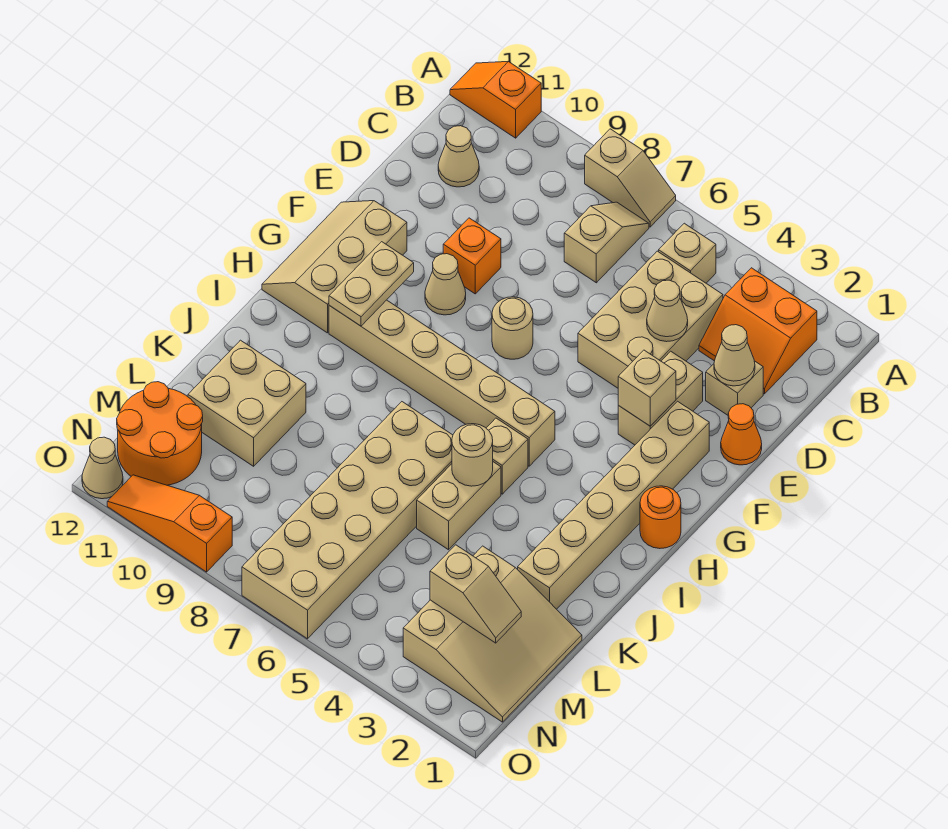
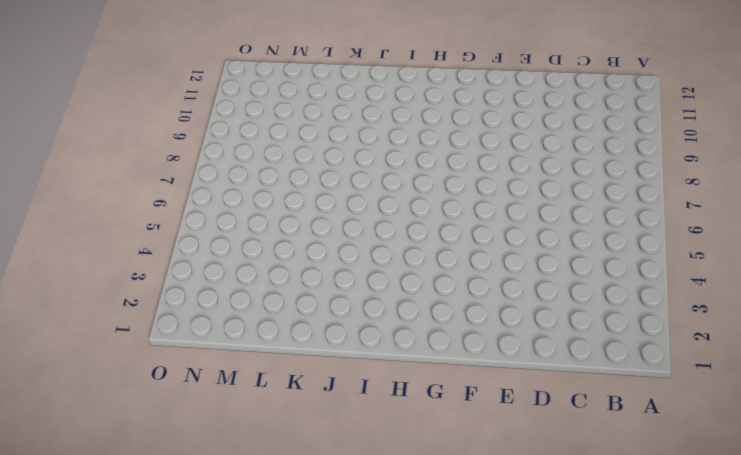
none -> tan slope A7:A8 level 1 top 8
none -> orange slope A11:A12 level 1 top 11
none -> orange slope B2:C3 level 1 top B
none -> tan brick B5 level 1

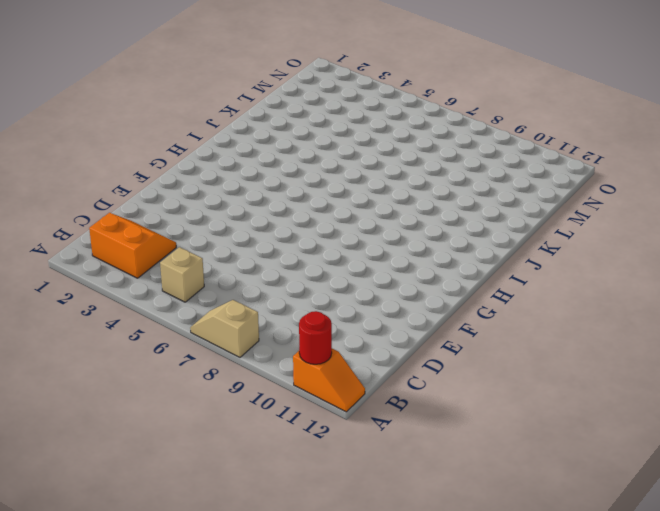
red round brick A11 level 2 -> none
none -> tan slope B7:C7 level 1 top C
none -> tan brick C4:E5 level 1
none -> tan cone C11 level 1
none -> tan brick D2 level 1

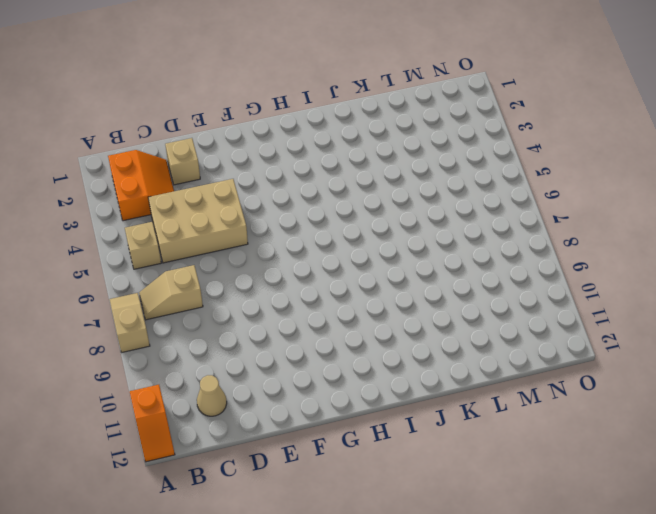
none -> orange cone E1 level 1
none -> tan brick E3:F3 level 1
none -> orange brick E9 level 1
none -> tan brick F2:K2 level 1

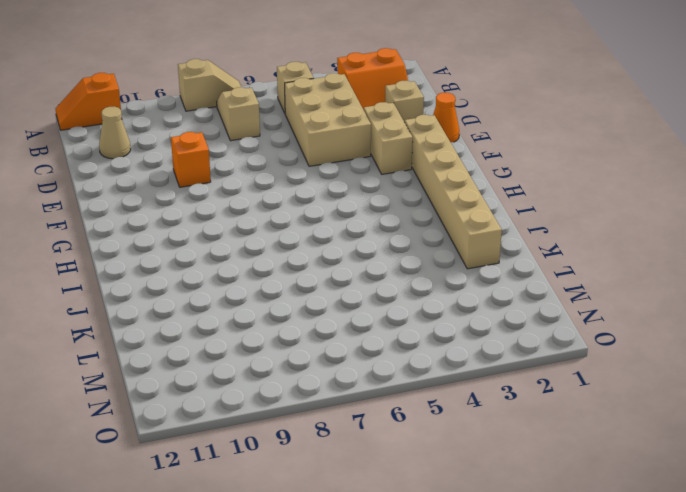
none -> tan round brick F7 level 1
none -> tan cone F9 level 1
none -> tan slope F11:H12 level 1 top 11
none -> orange round brick H1 level 1

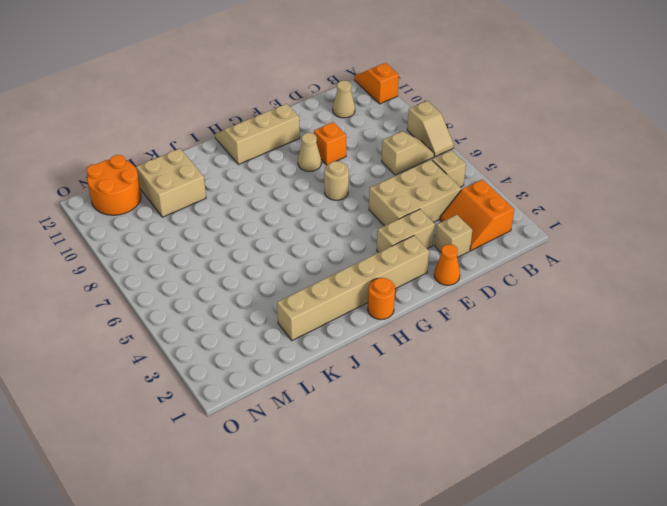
none -> tan brick H5:H10 level 1
none -> tan brick I5 level 1
none -> tan brick J5:K5 level 1
none -> tan brick J6:O7 level 1

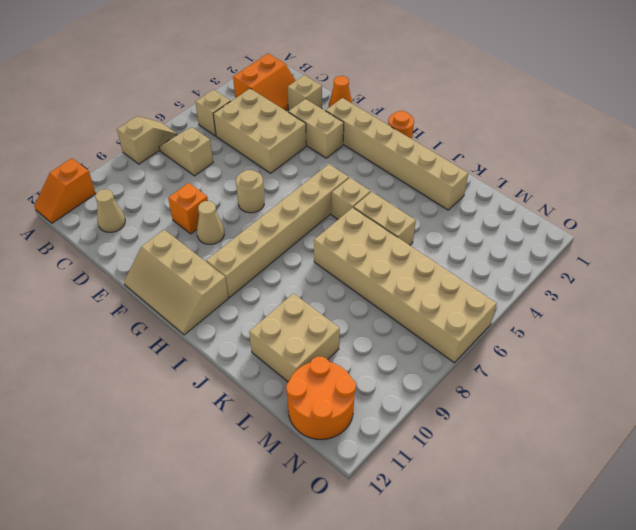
none -> tan slope L1:N3 level 1 top 3
none -> orange slope O9:O11 level 1 top 9
none -> tan cone O12 level 1
none -> tan cone D2 level 2

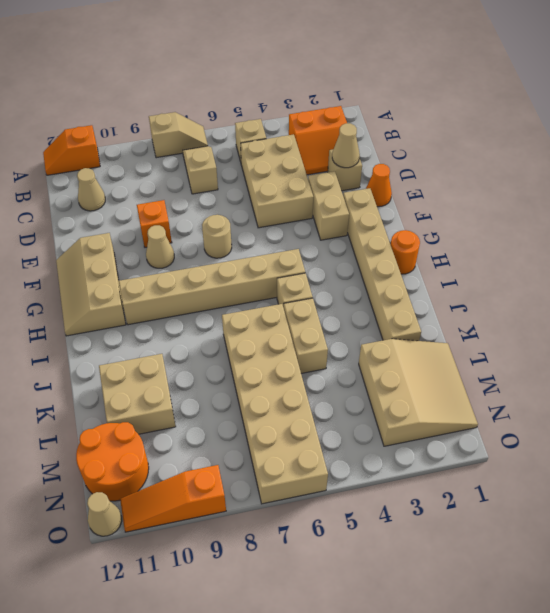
none -> tan cone D4 level 2
none -> tan brick F3 level 2
none -> tan plate G10:H10 level 2
none -> tan round brick J5 level 2

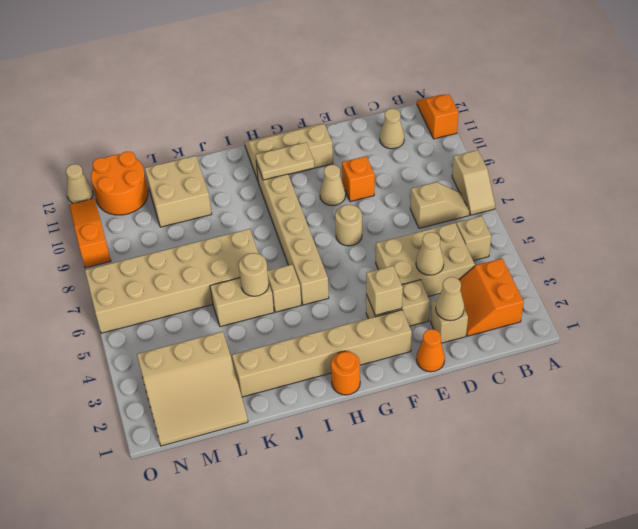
none -> tan slope M2:M3 level 2 top 3

